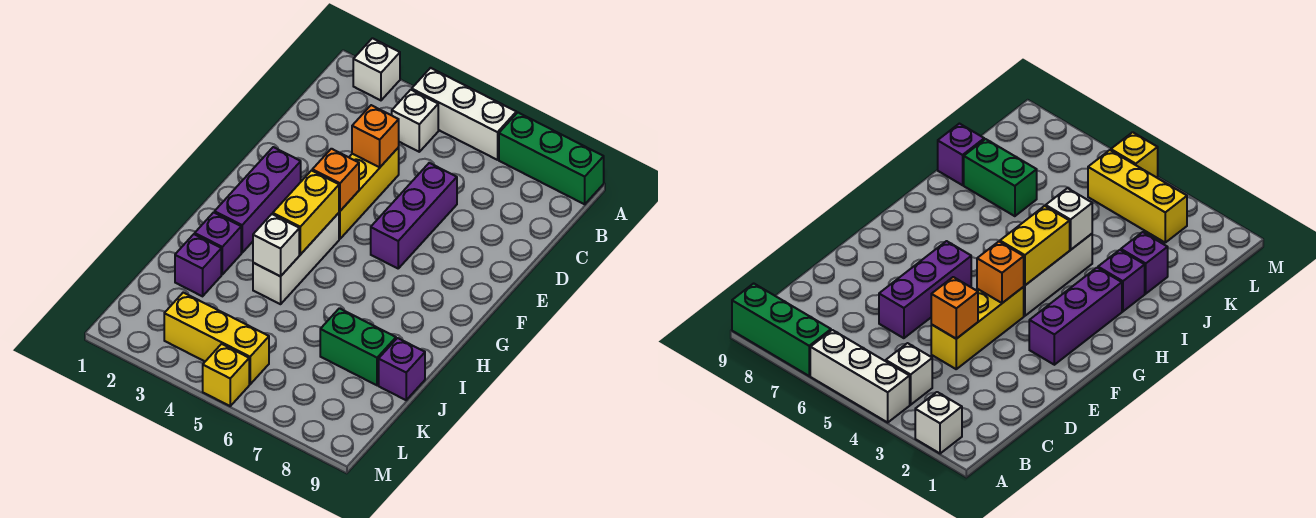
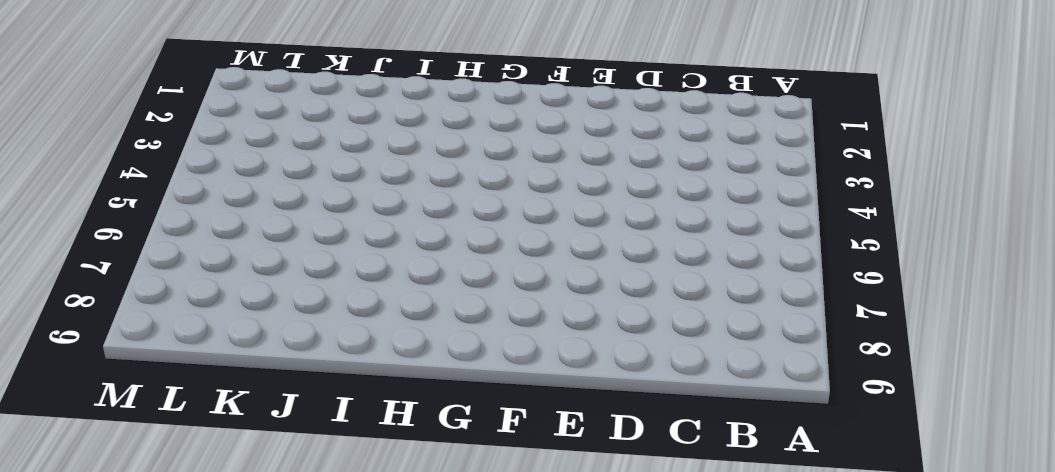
none -> white brick A2 level 1
none -> white brick A4:A6 level 1
none -> green brick A7:A9 level 1

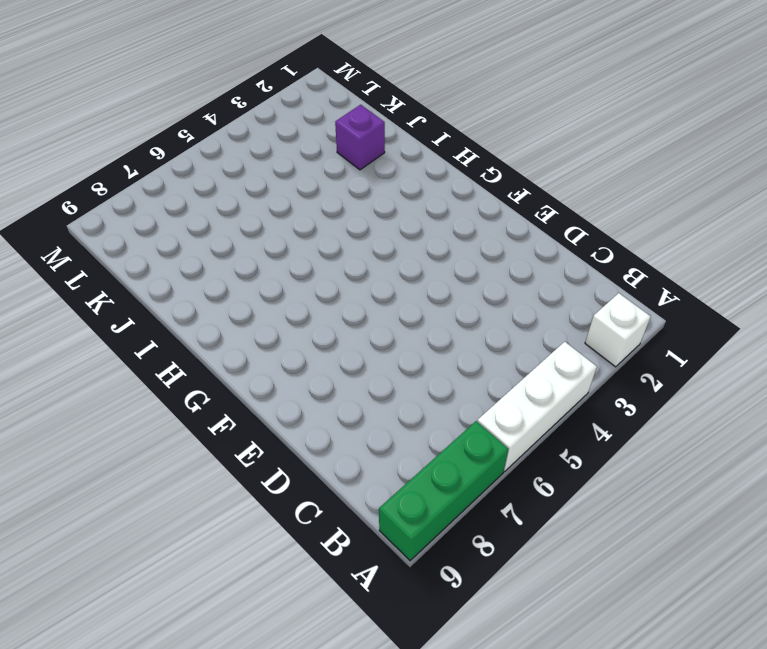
none -> white brick B4 level 1
none -> yellow brick D4:F4 level 1
none -> purple brick D6:F6 level 1

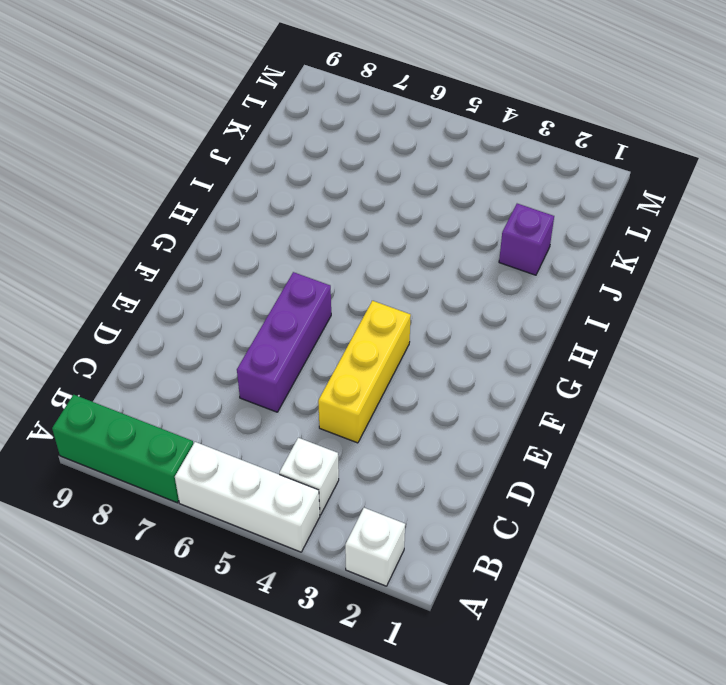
none -> purple brick F2:H2 level 1
none -> white brick G4:I4 level 1
none -> purple brick I2 level 1

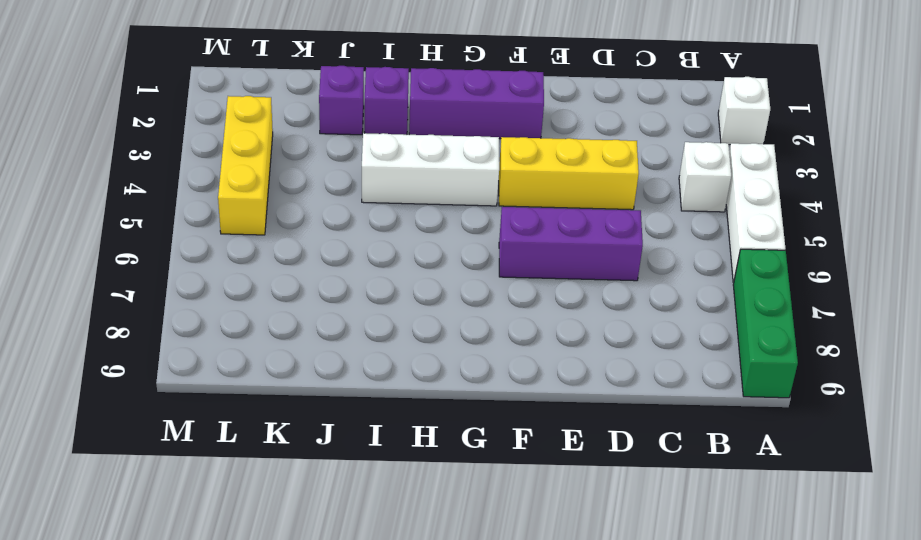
none -> green brick J7:J8 level 1
none -> purple brick J9 level 1
none -> yellow brick M5 level 1

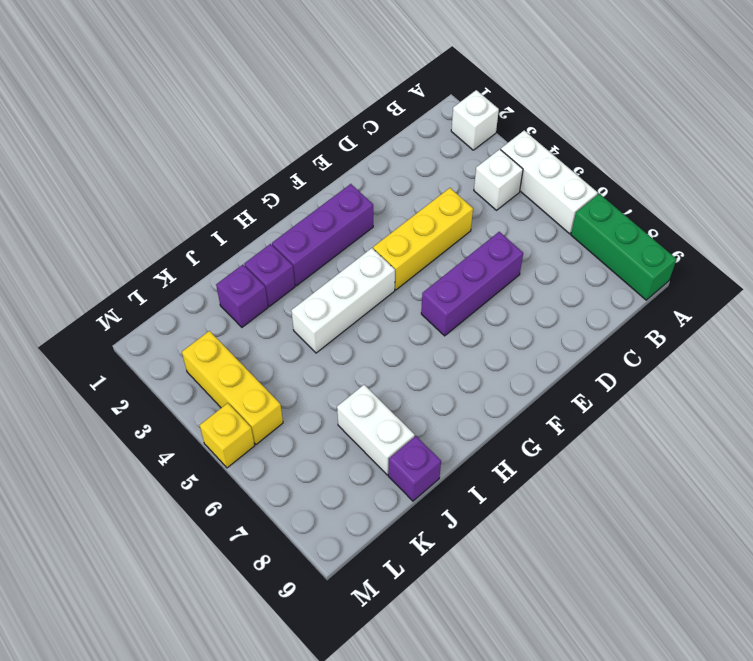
white brick J7:J8 level 1 -> green brick J7:J8 level 1
none -> orange brick D4 level 2
none -> orange brick F4 level 2
none -> yellow brick G4:H4 level 2

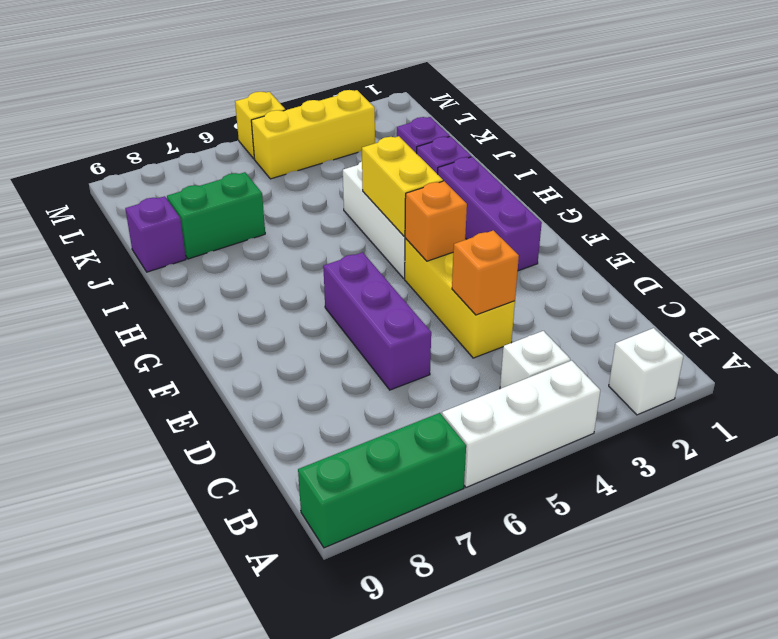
none -> white brick I4 level 2

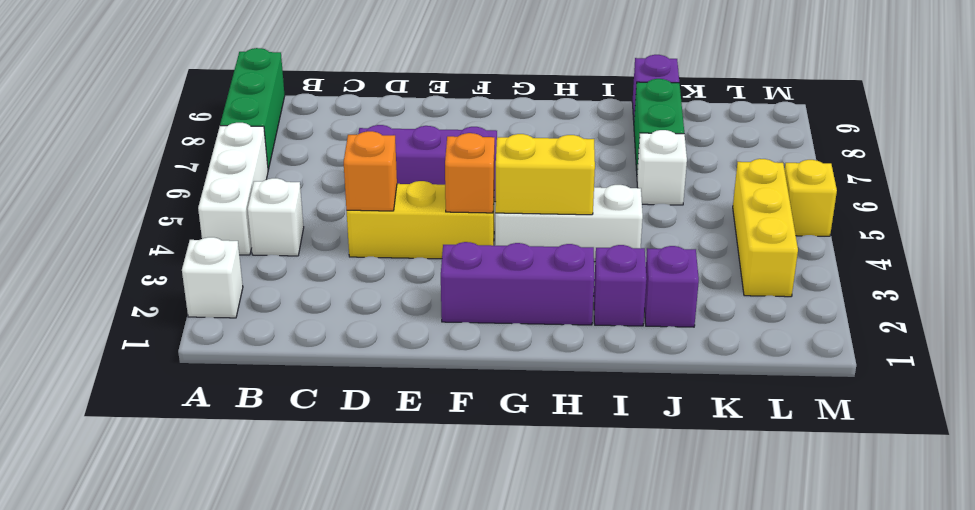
white brick J6 level 1 -> white brick I4 level 2

